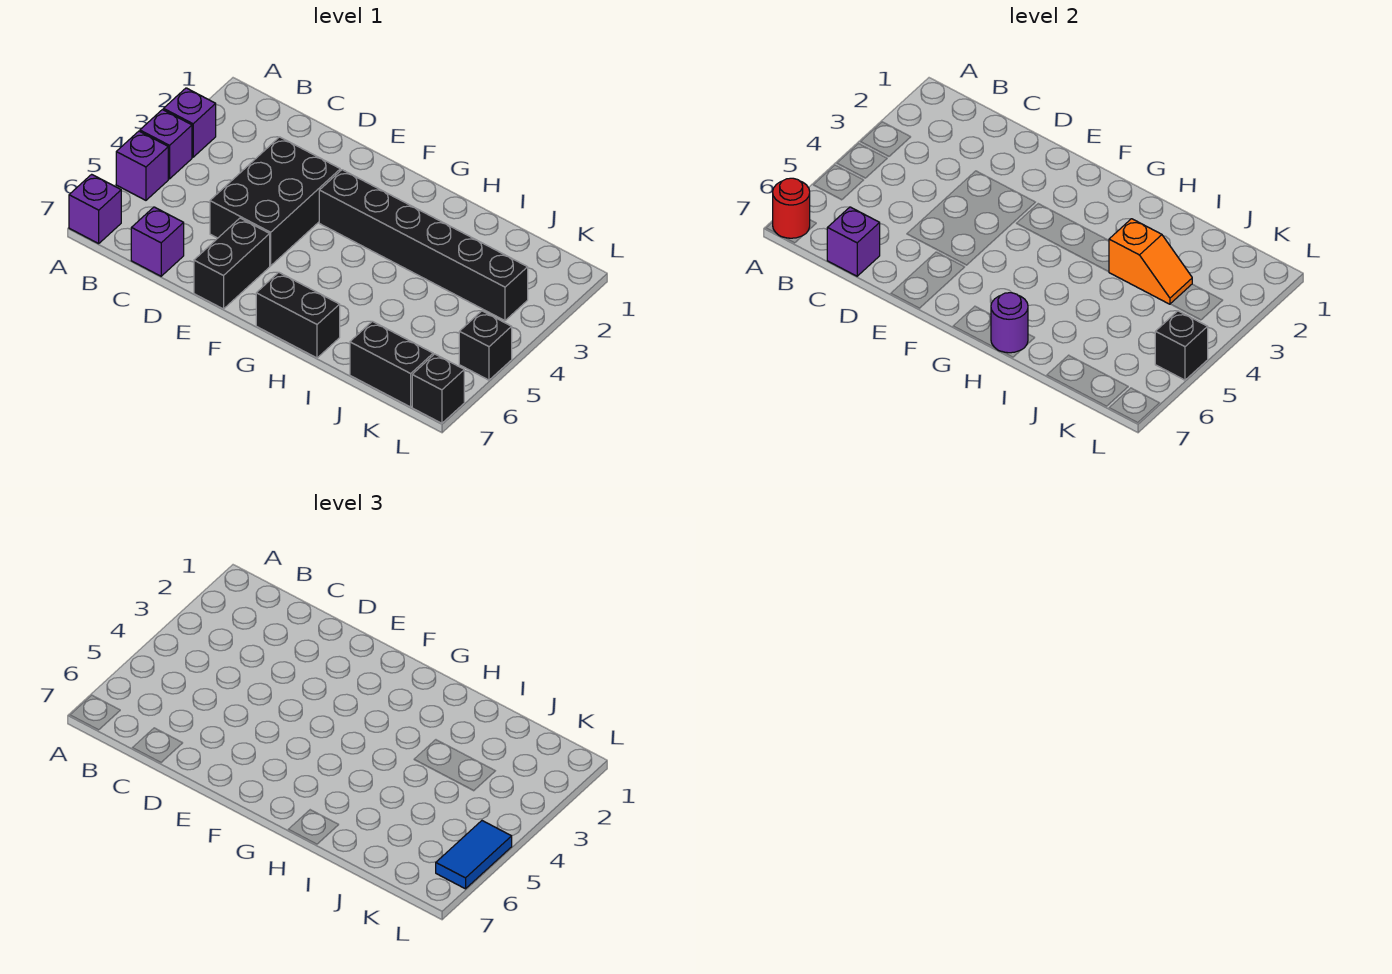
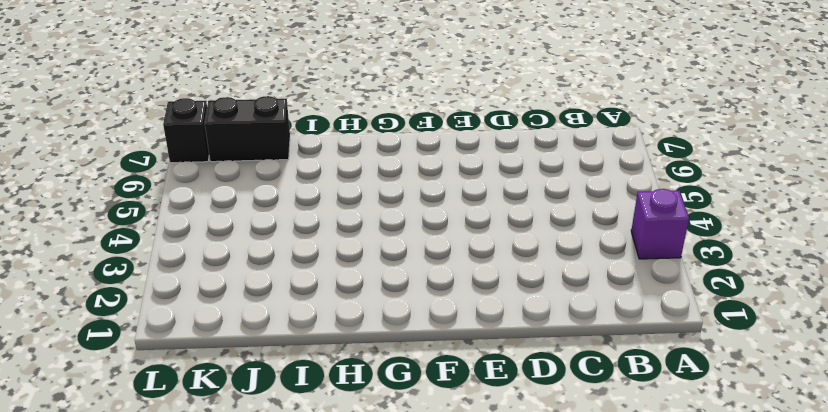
none -> purple brick A4 level 1
none -> purple brick A5 level 1
none -> purple brick A7 level 1

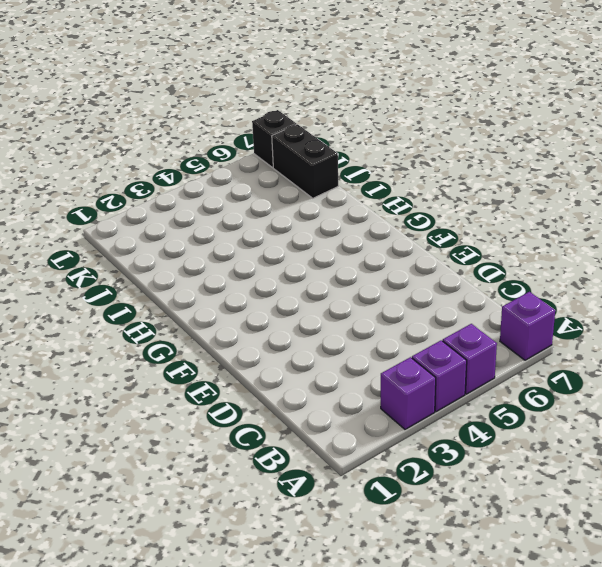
none -> purple brick C7 level 1
none -> black brick D3:E5 level 1
none -> black brick E6:E7 level 1

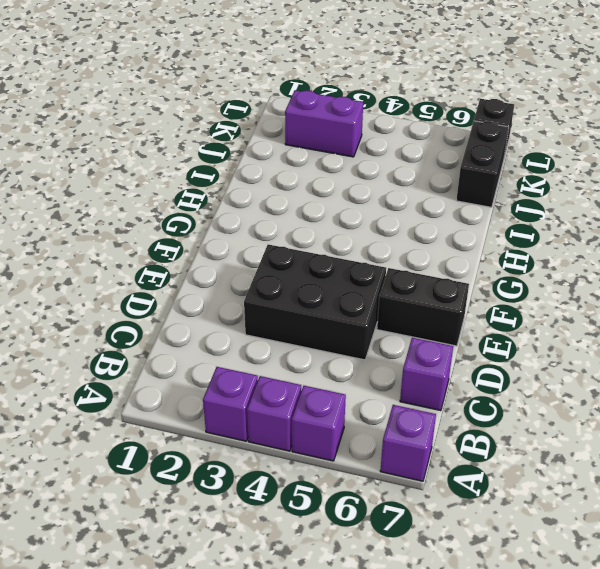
purple brick K2:K3 level 1 -> black brick F3:K3 level 1
none -> black brick G7:H7 level 1
none -> black brick L5 level 1
none -> red round brick A7 level 2

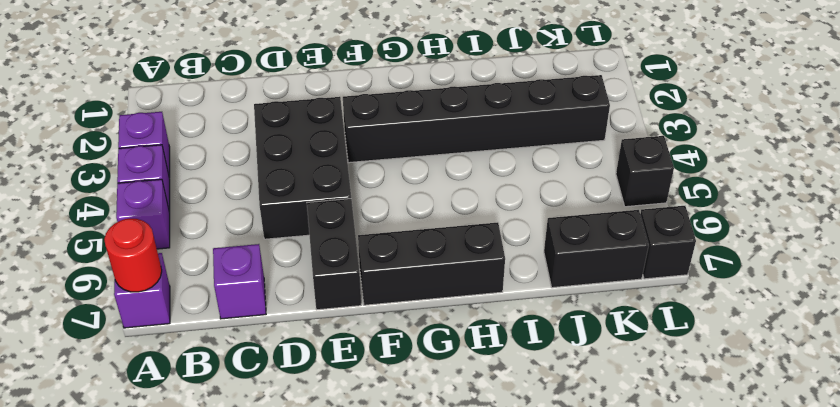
black brick F7:H7 level 1 -> black brick G7:H7 level 1
none -> purple brick C7 level 2
none -> purple round brick H7 level 2
none -> orange slope I3:J3 level 2 top I

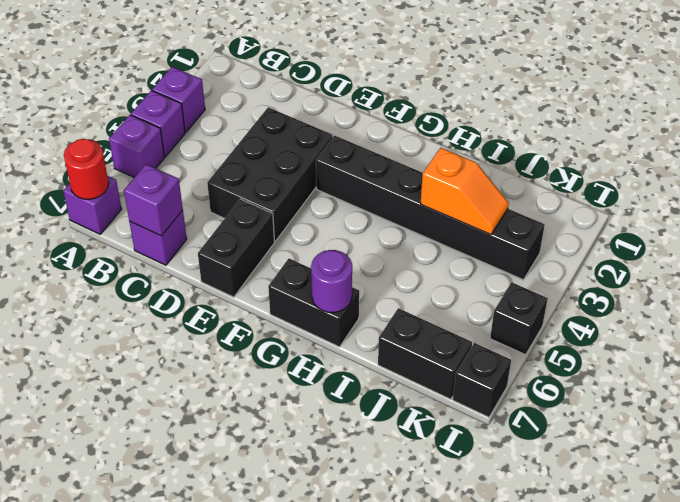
none -> black brick L5 level 2
none -> blue tile L5:L6 level 3

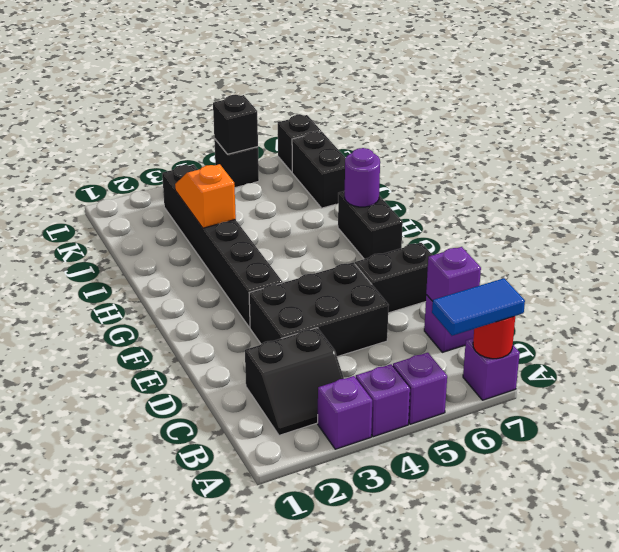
blue tile A6:A7 level 3 -> blue tile L5:L6 level 3
black slope B2:C3 level 1 top C -> none

